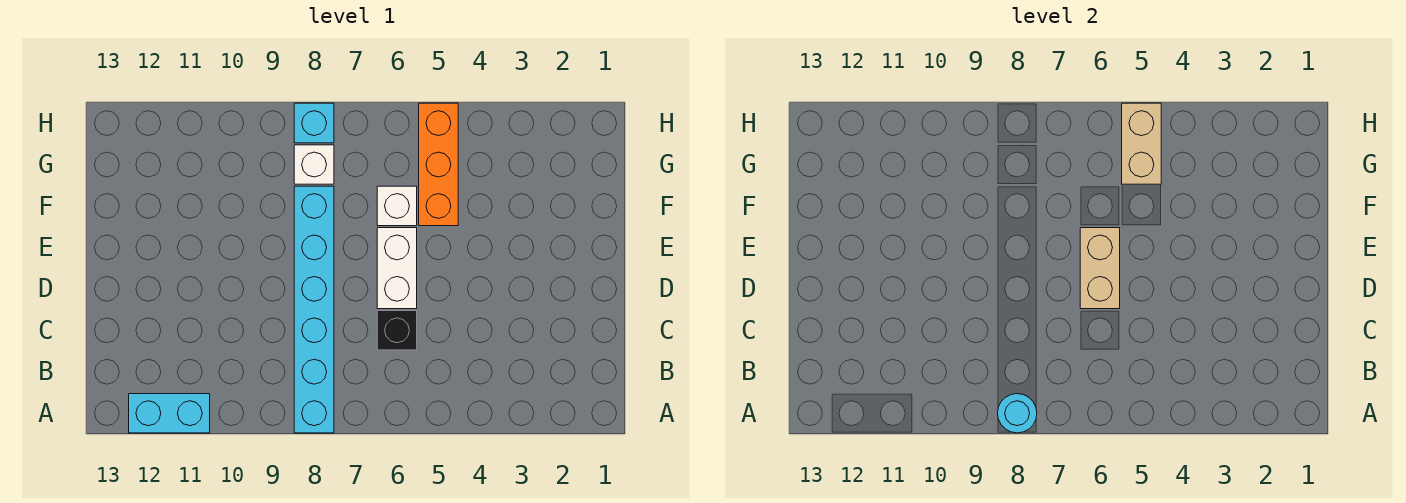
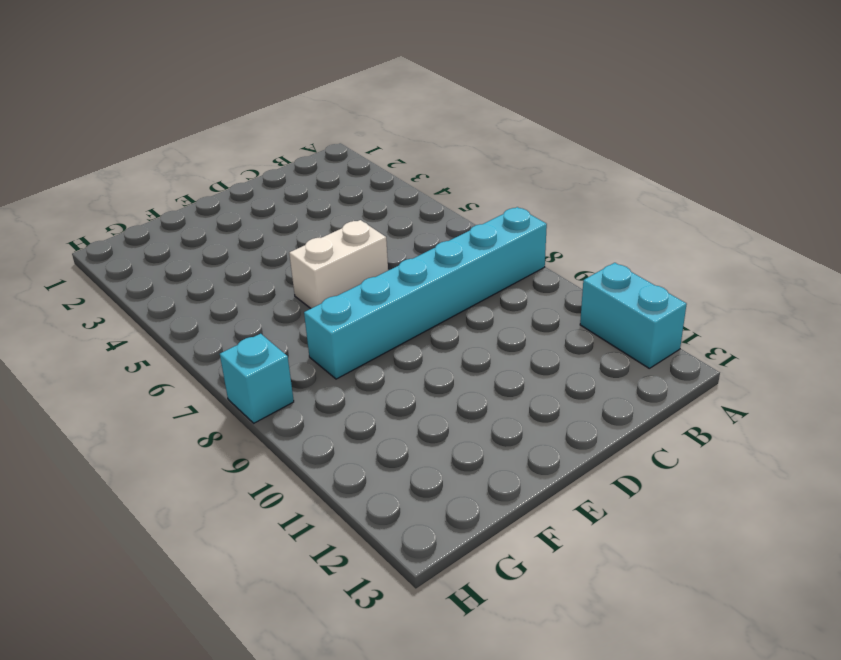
none -> black brick C6 level 1
none -> orange brick F5:H5 level 1

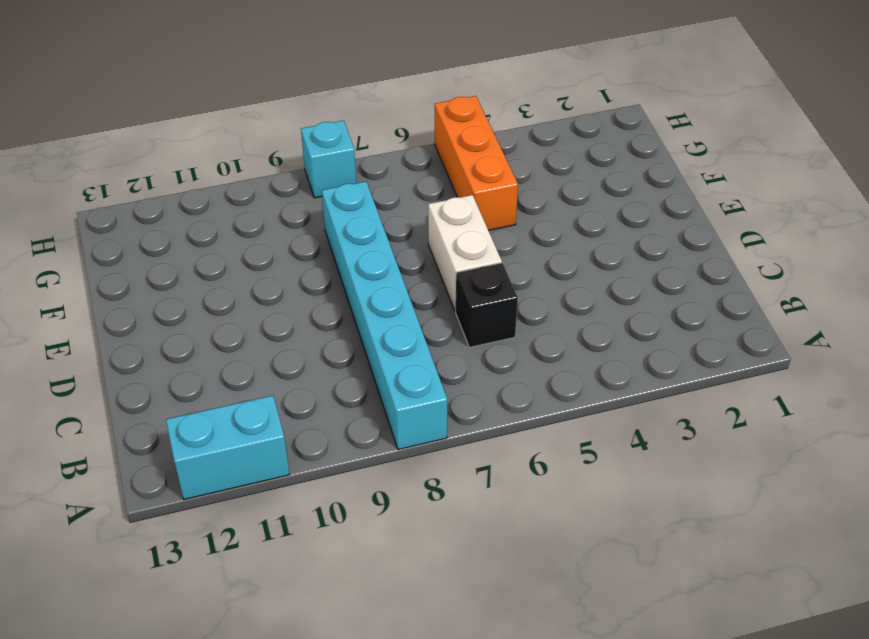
none -> white brick F6 level 1
none -> white brick G8 level 1

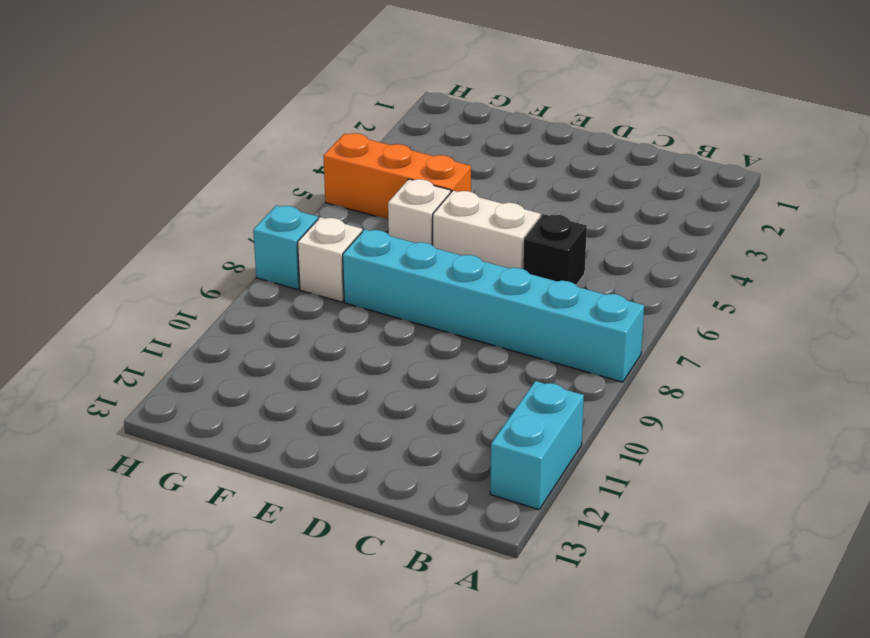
none -> cyan round brick A8 level 2
none -> tan brick D6:E6 level 2

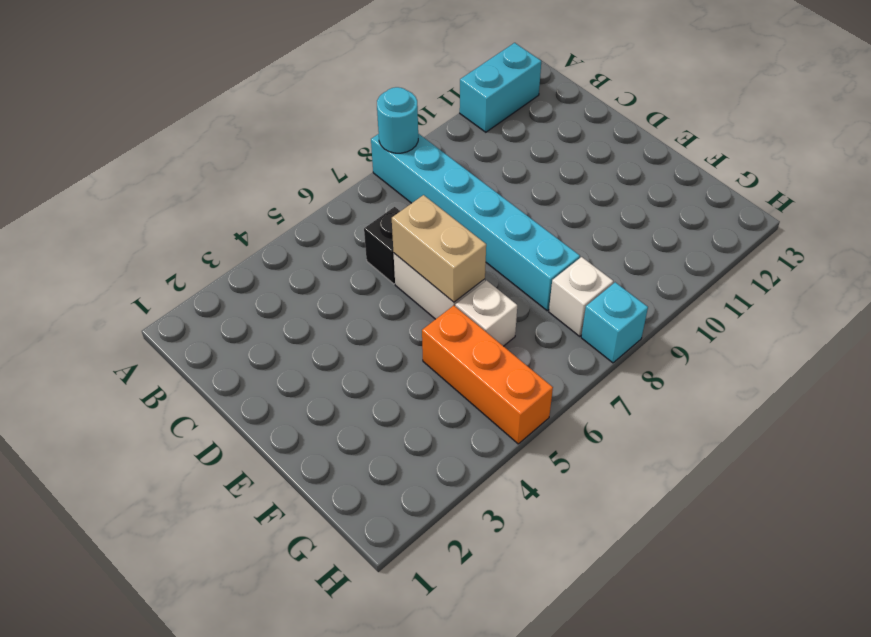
none -> tan brick G5:H5 level 2

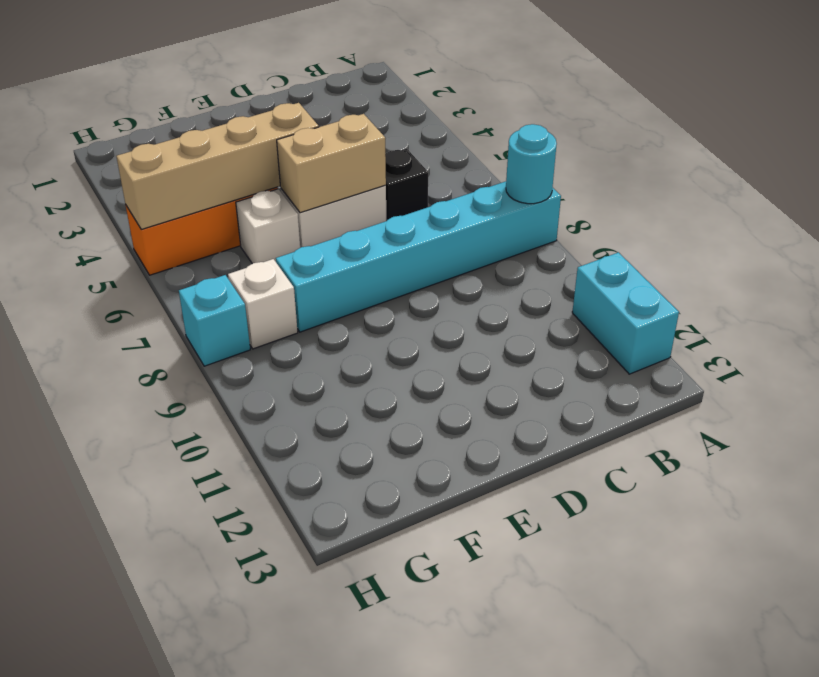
tan brick E5:H5 level 2 -> tan brick G5:H5 level 2

